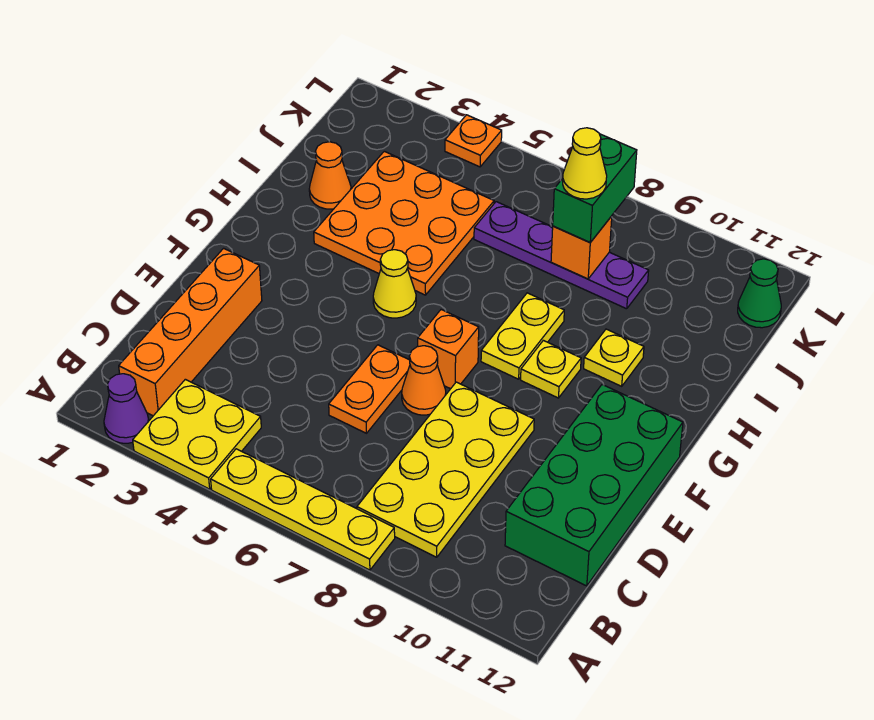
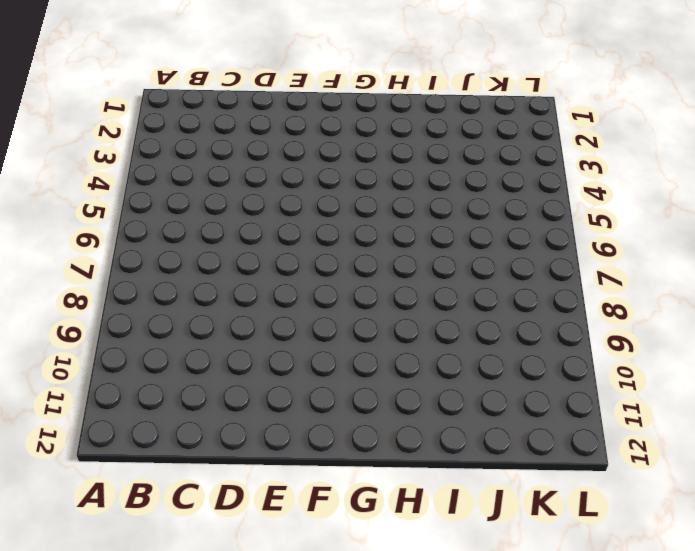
none -> purple cone A2 level 1
none -> yellow plate A3:B4 level 1
none -> yellow plate A5:A8 level 1

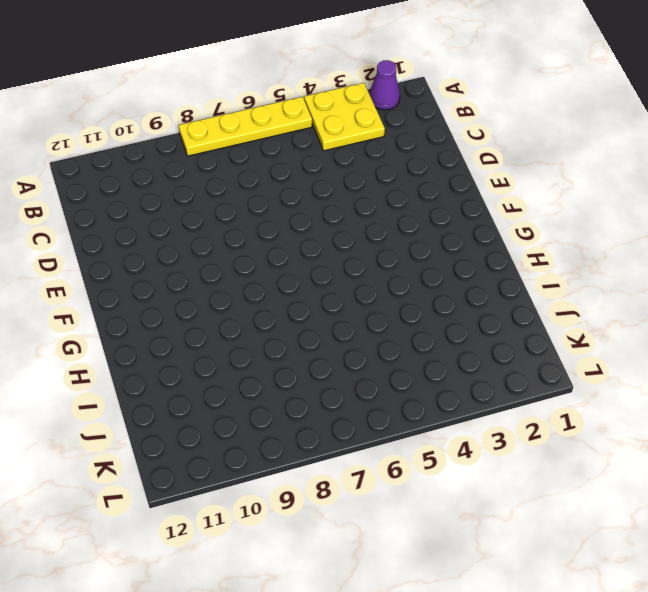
none -> orange brick B2:E2 level 1
none -> yellow plate B8:E9 level 1
none -> green brick C11:F12 level 1

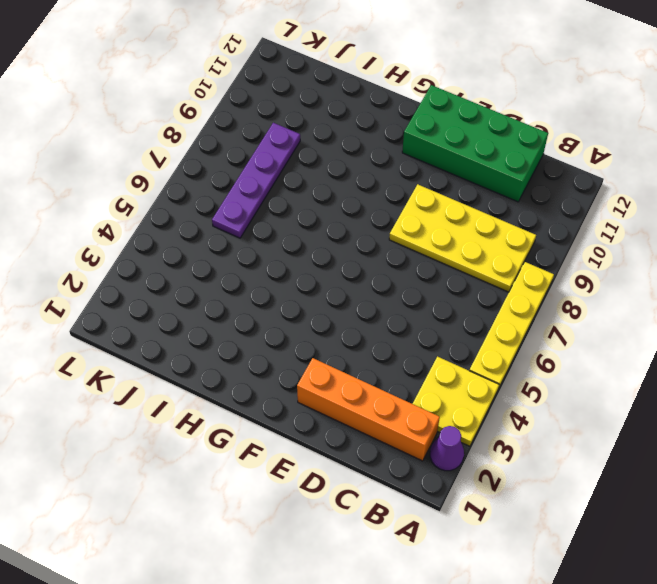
none -> orange plate D6:E6 level 1
none -> orange cone E7 level 1
none -> orange brick F7 level 1

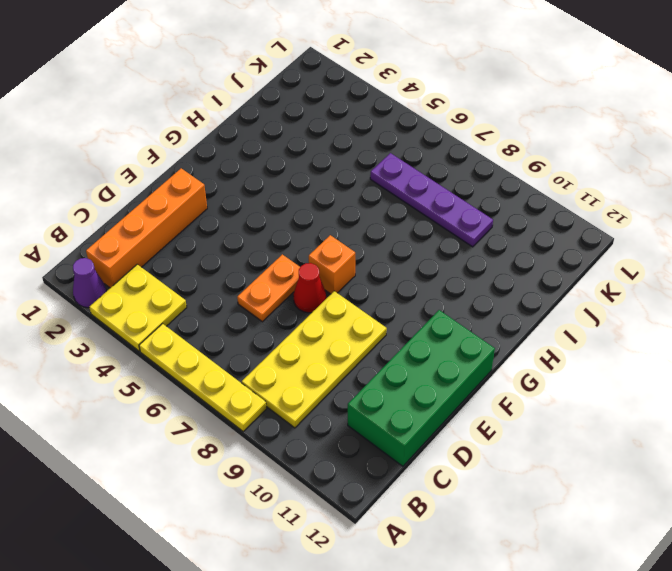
red cone E7 level 1 -> orange cone E7 level 1
none -> yellow cone G5 level 1
none -> yellow plate G8:H8 level 1
none -> yellow plate G9 level 1

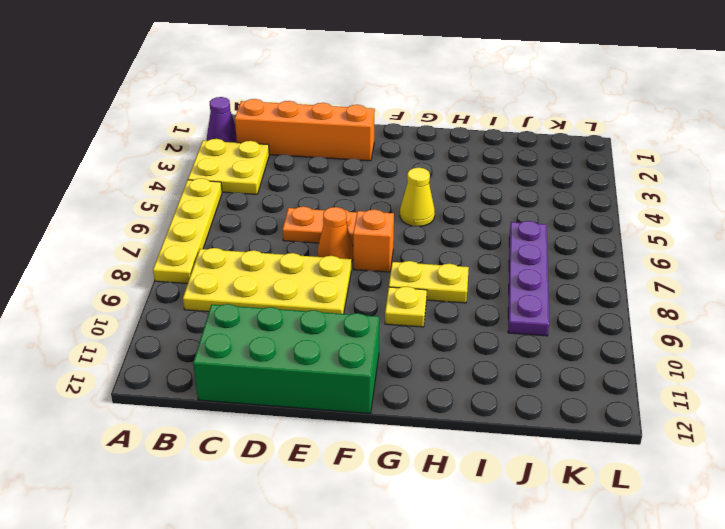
none -> orange plate H3:J5 level 1
none -> yellow plate H10 level 1
none -> orange cone I2 level 1

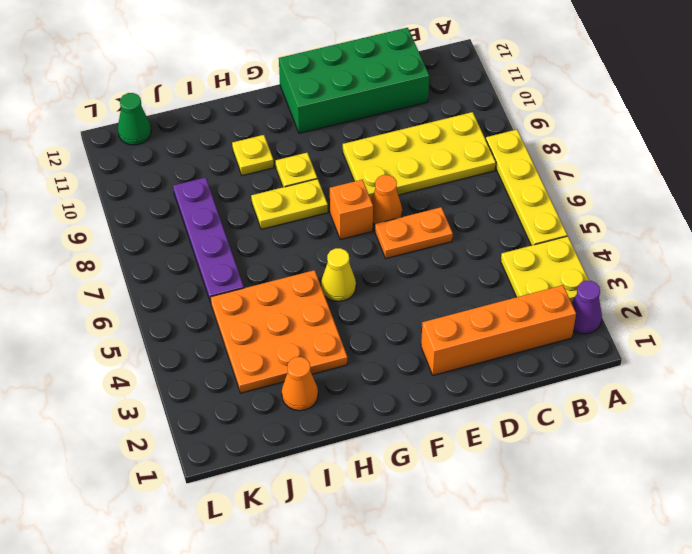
none -> orange plate L4 level 1
none -> orange brick J8 level 2
none -> green brick J8:K8 level 3

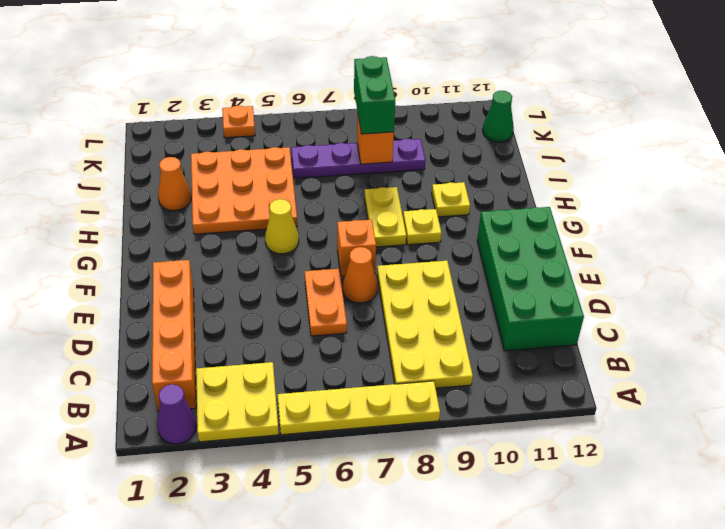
none -> yellow cone J8 level 4

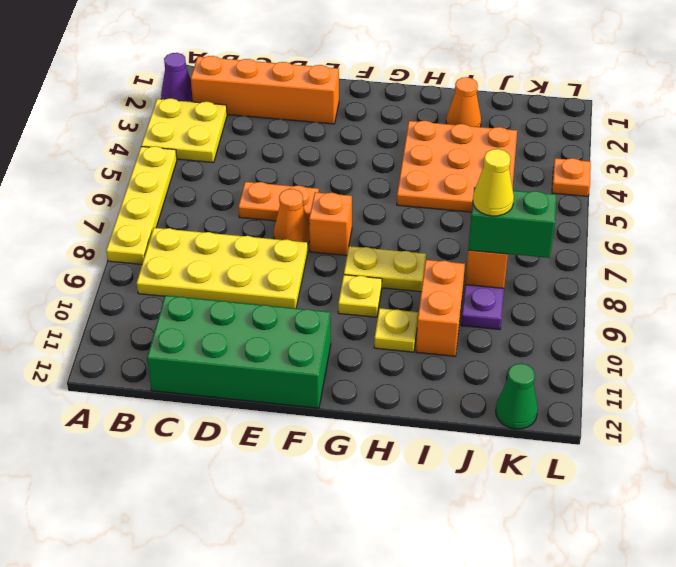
orange brick I9:I10 level 1 -> none
none -> yellow cone G5 level 1

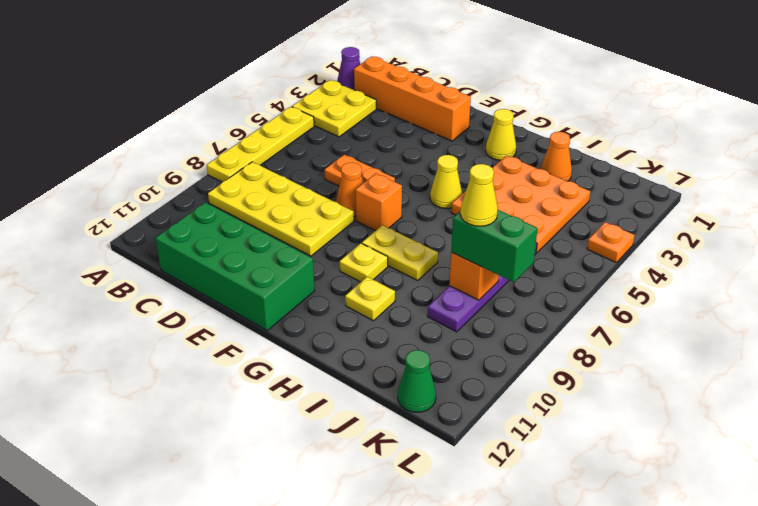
yellow cone G2 level 1 -> none

